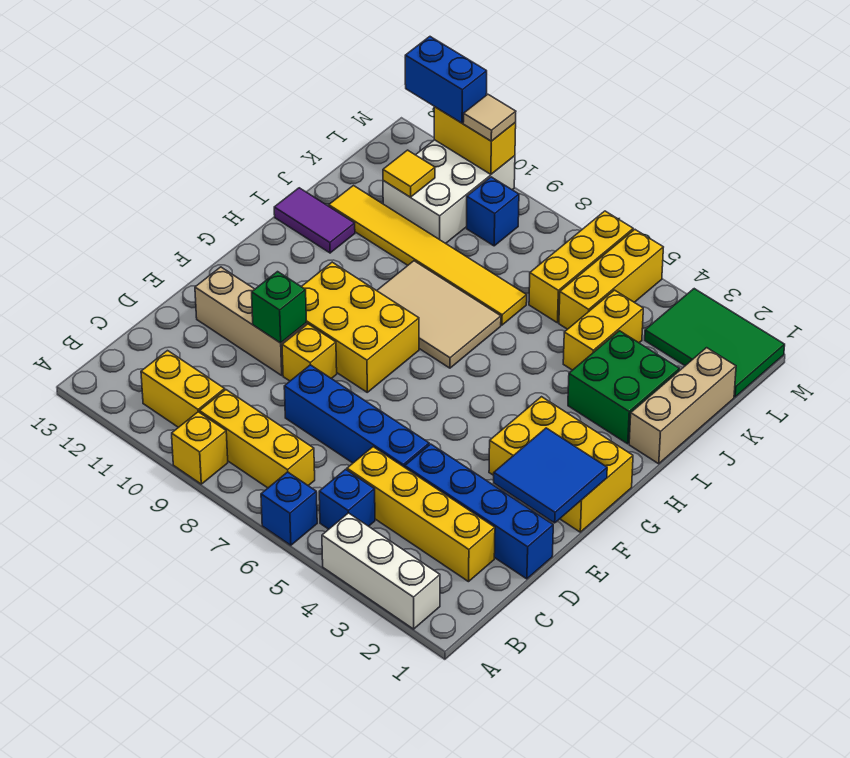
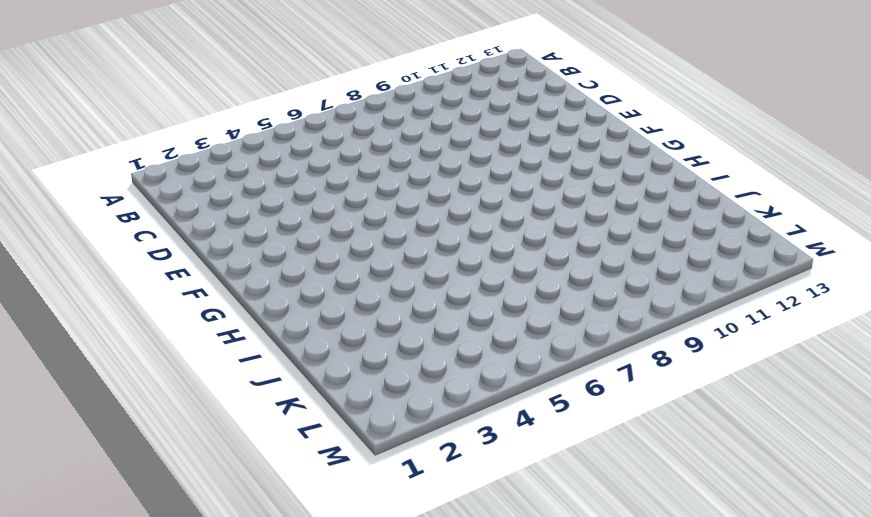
none -> white brick A2:A4 level 1
none -> blue brick A6 level 1
none -> yellow brick A9 level 1
none -> blue brick B5 level 1

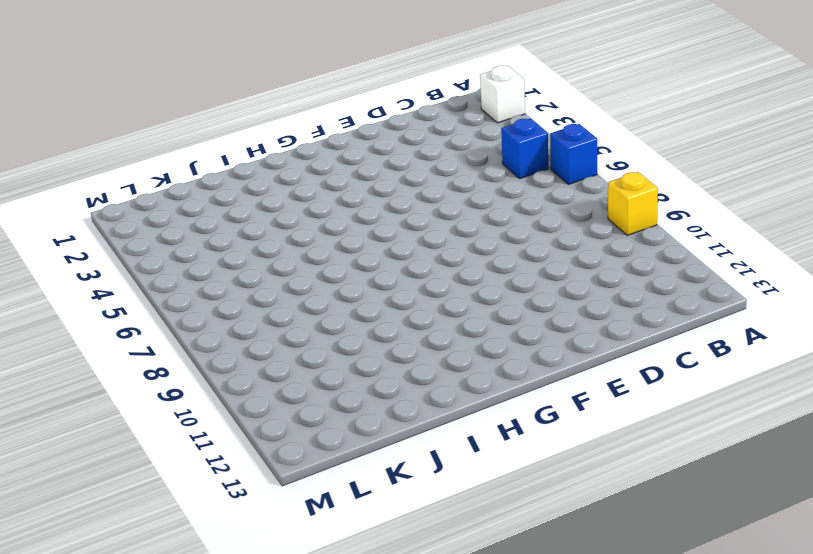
white brick A2 level 1 -> white brick A2:A4 level 1
none -> yellow brick B7:B9 level 1
none -> yellow brick B10:B11 level 1
none -> yellow brick C2:C5 level 1
none -> blue brick D1:D4 level 1

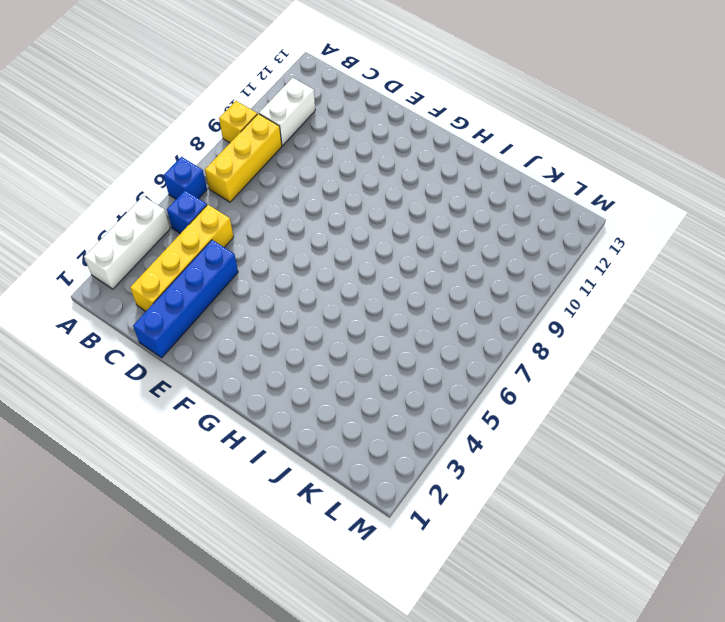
white brick B10:B11 level 1 -> yellow brick B10:B11 level 1
none -> blue brick D5:D8 level 1
none -> yellow brick E9 level 1
none -> tan brick E10:E12 level 1
none -> yellow brick F1:G3 level 1

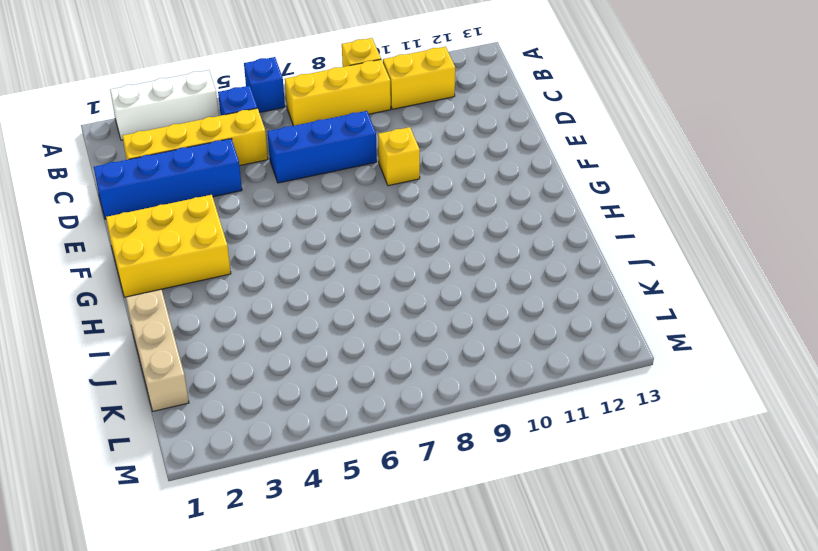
blue brick D6:D8 level 1 -> blue brick D5:D8 level 1
none -> tan brick E10:E12 level 1
none -> yellow brick F8:G10 level 1
none -> tan tile H7:I9 level 1
none -> green brick I2:J3 level 1

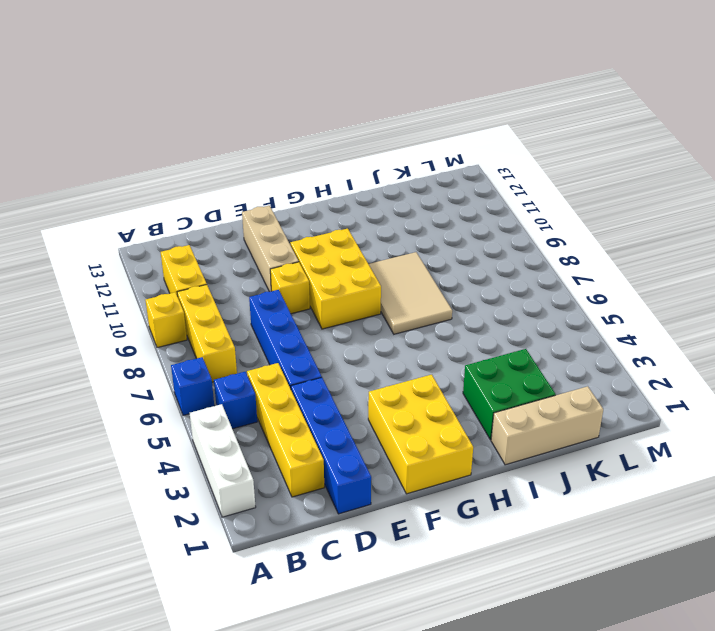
none -> purple tile I12:I13 level 1
none -> yellow brick J4:K4 level 1
none -> yellow tile J7:J12 level 1
none -> yellow brick K5:M5 level 1

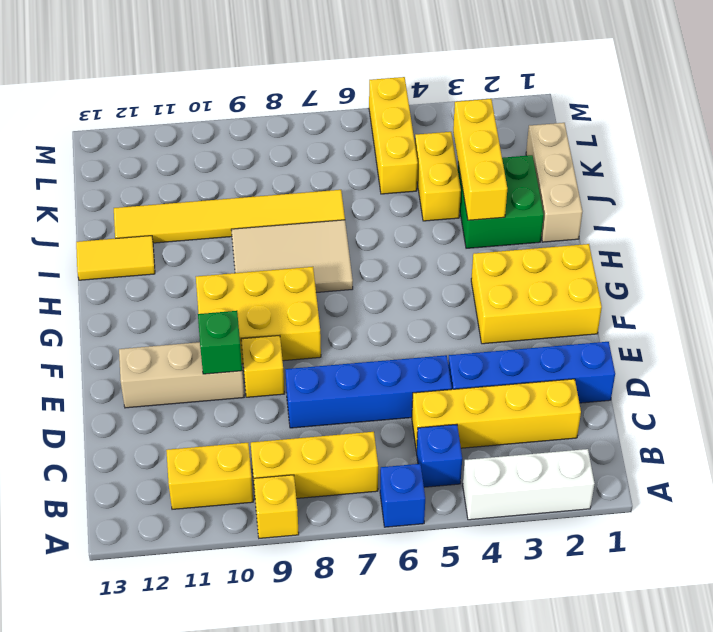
yellow brick I3:K3 level 2 -> yellow brick K6:M6 level 1
yellow tile I12:I13 level 1 -> purple tile I12:I13 level 1
none -> white brick K10:M11 level 1
none -> green tile L1:M3 level 1
none -> blue brick L9 level 1
none -> blue tile E1:F2 level 2

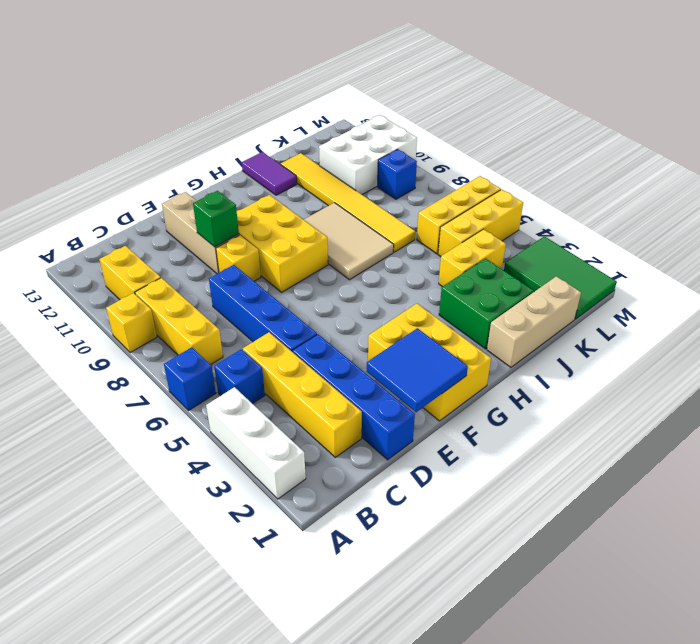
none -> yellow tile K11 level 2
none -> yellow brick M10:M11 level 2
none -> tan tile M10 level 3
none -> blue brick M11:M12 level 3

